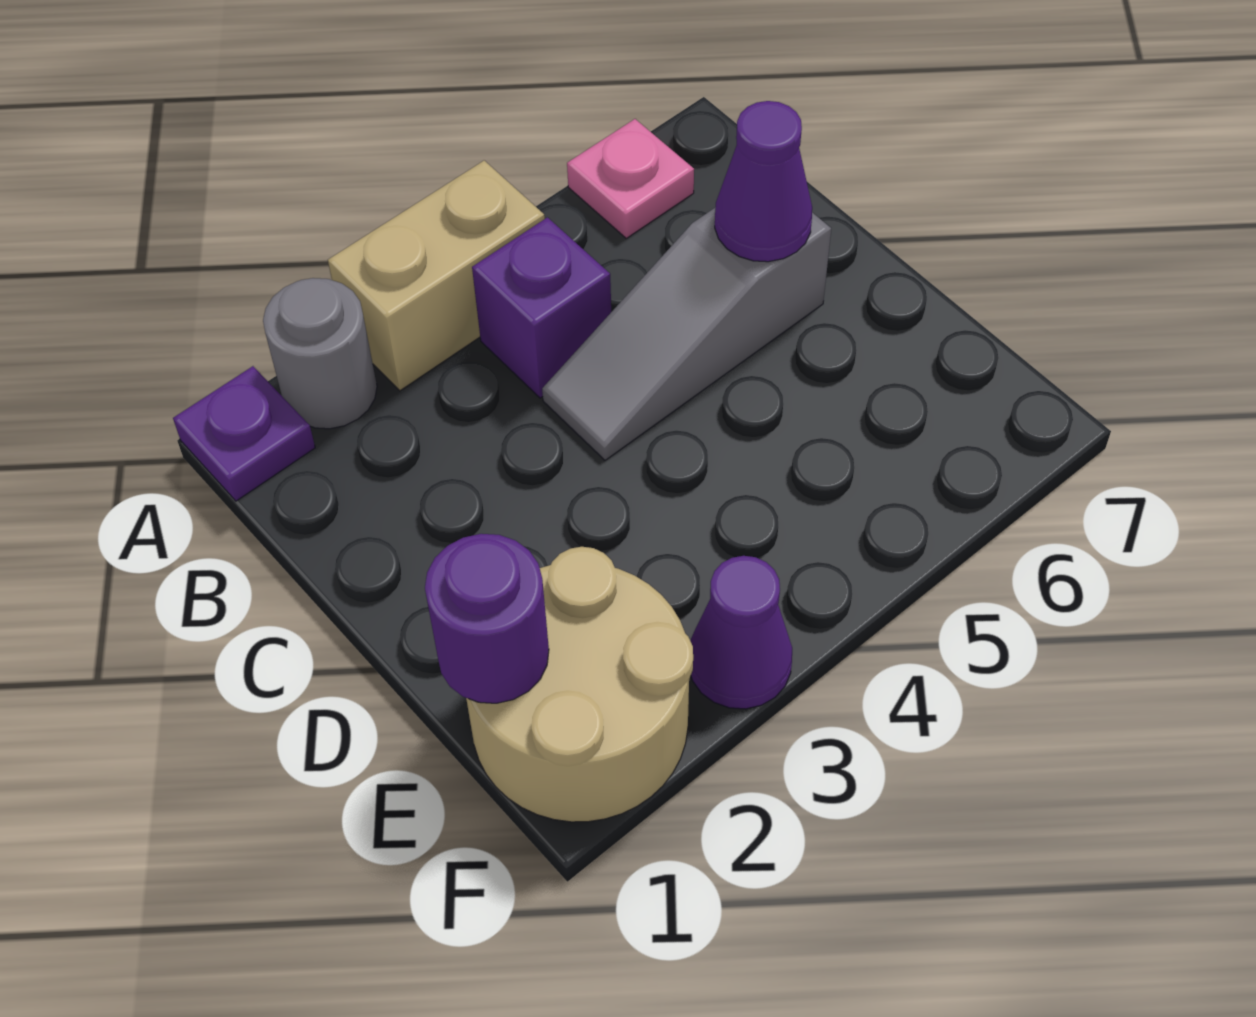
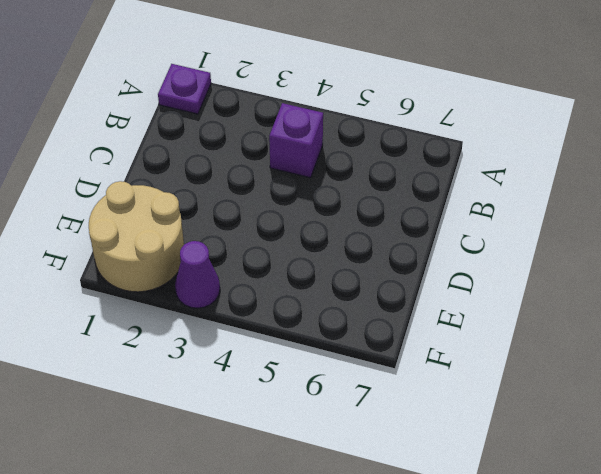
none -> grey round brick A2 level 1
none -> tan brick A3:A4 level 1

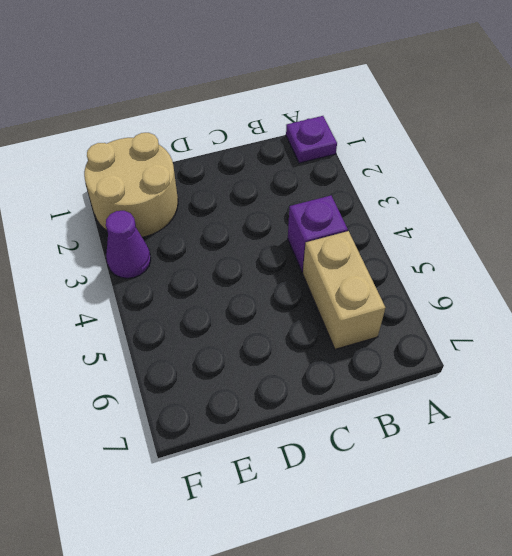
tan brick B5:B6 level 1 -> tan brick A3:A4 level 1
none -> grey round brick A2 level 1
none -> pink plate A6 level 1

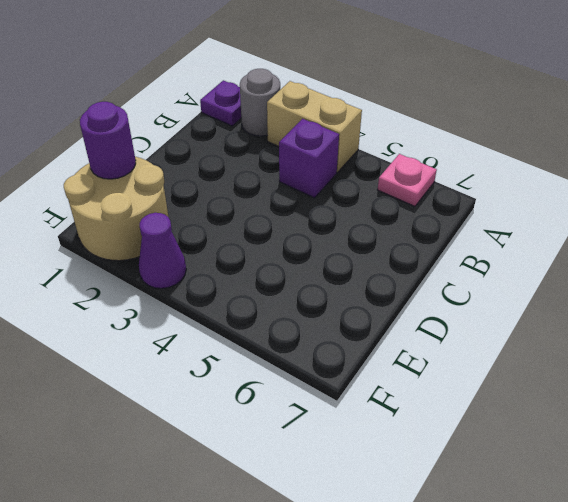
none -> grey slope C4:C6 level 1 top 6
none -> purple cone C6 level 2

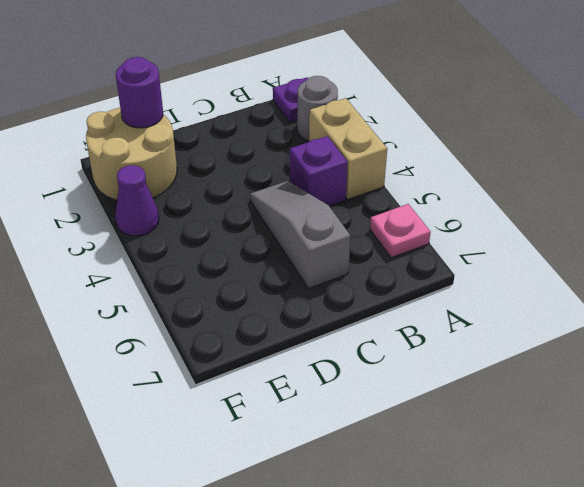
none -> purple cone C6 level 2

